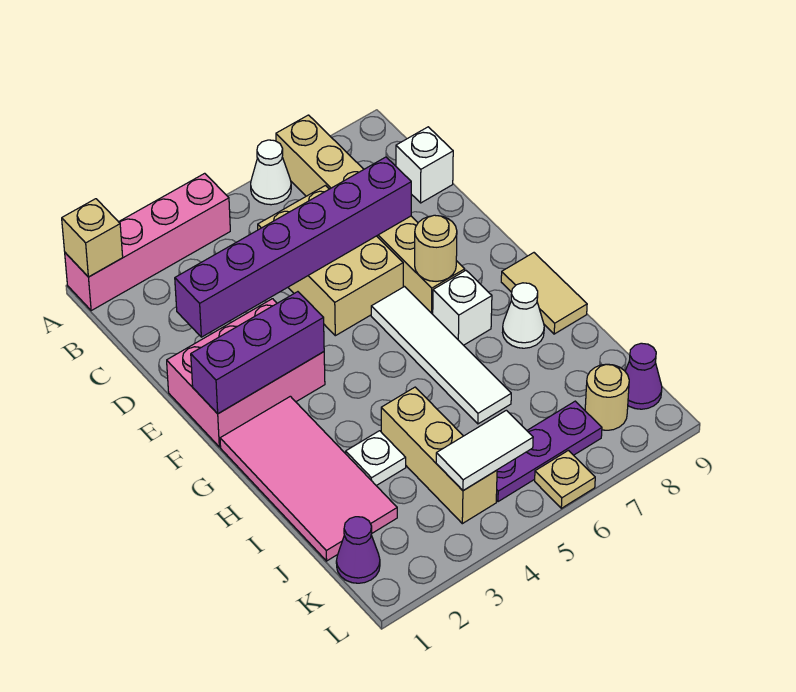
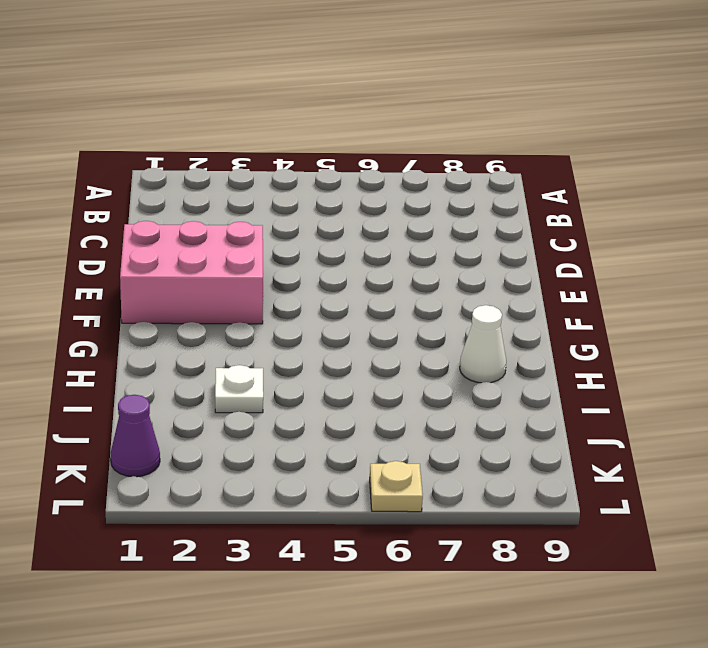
none -> pink brick A1:A4 level 1
none -> white cone A6 level 1
none -> tan brick A7:F7 level 1

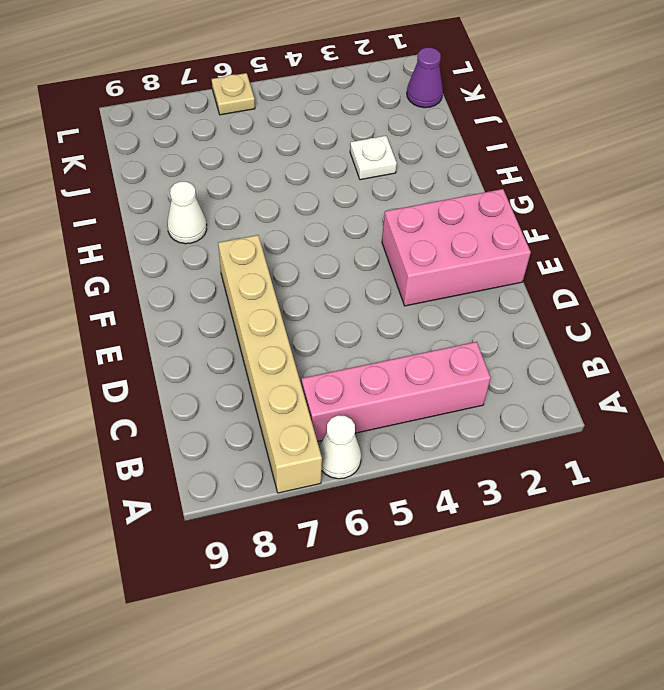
pink brick B3:B6 level 1 -> pink brick A1:A4 level 1
none -> tan brick C5:E6 level 1
none -> white brick C9 level 1
none -> white tile F6:I6 level 1

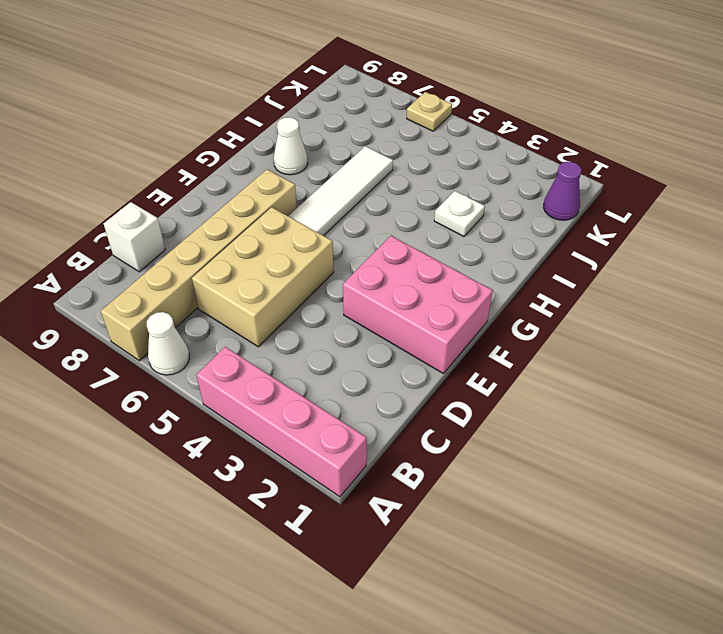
none -> pink tile G1:J2 level 1
none -> white brick G7 level 1
none -> tan tile G9:H9 level 1

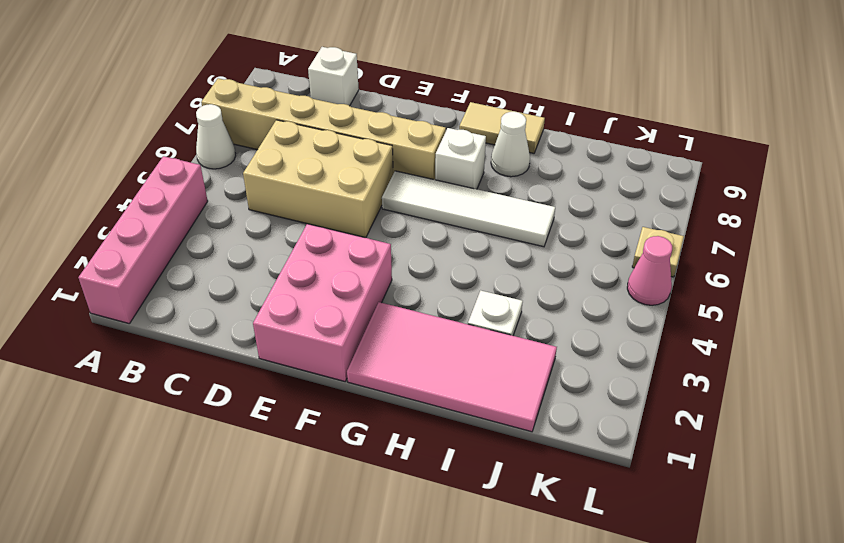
pink cone L5 level 1 -> none
none -> tan brick I4:K4 level 1
none -> purple cone K1 level 1
none -> purple plate K5:K7 level 1

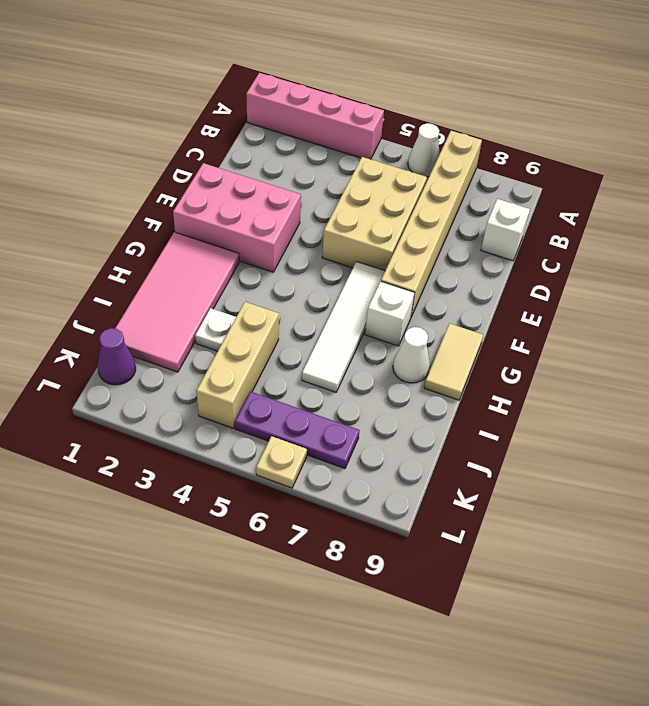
none -> tan round brick K8 level 1
none -> purple cone K9 level 1
none -> tan brick A1 level 2

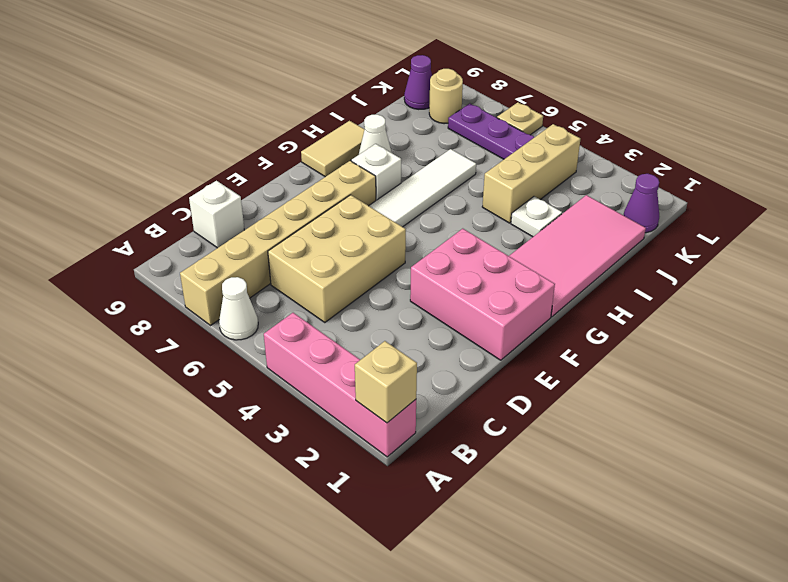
none -> purple brick D2:D7 level 2
none -> purple brick F1:F3 level 2
none -> tan round brick F7 level 2

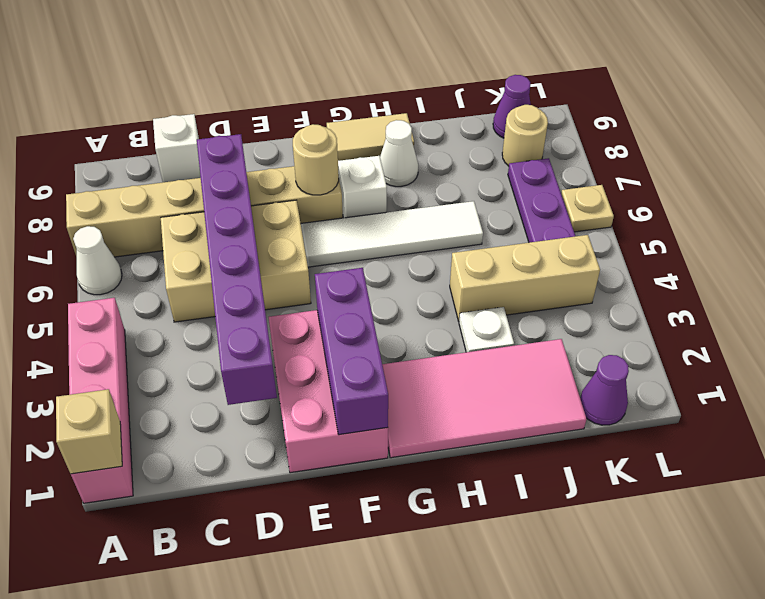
none -> white tile K4:K5 level 2

